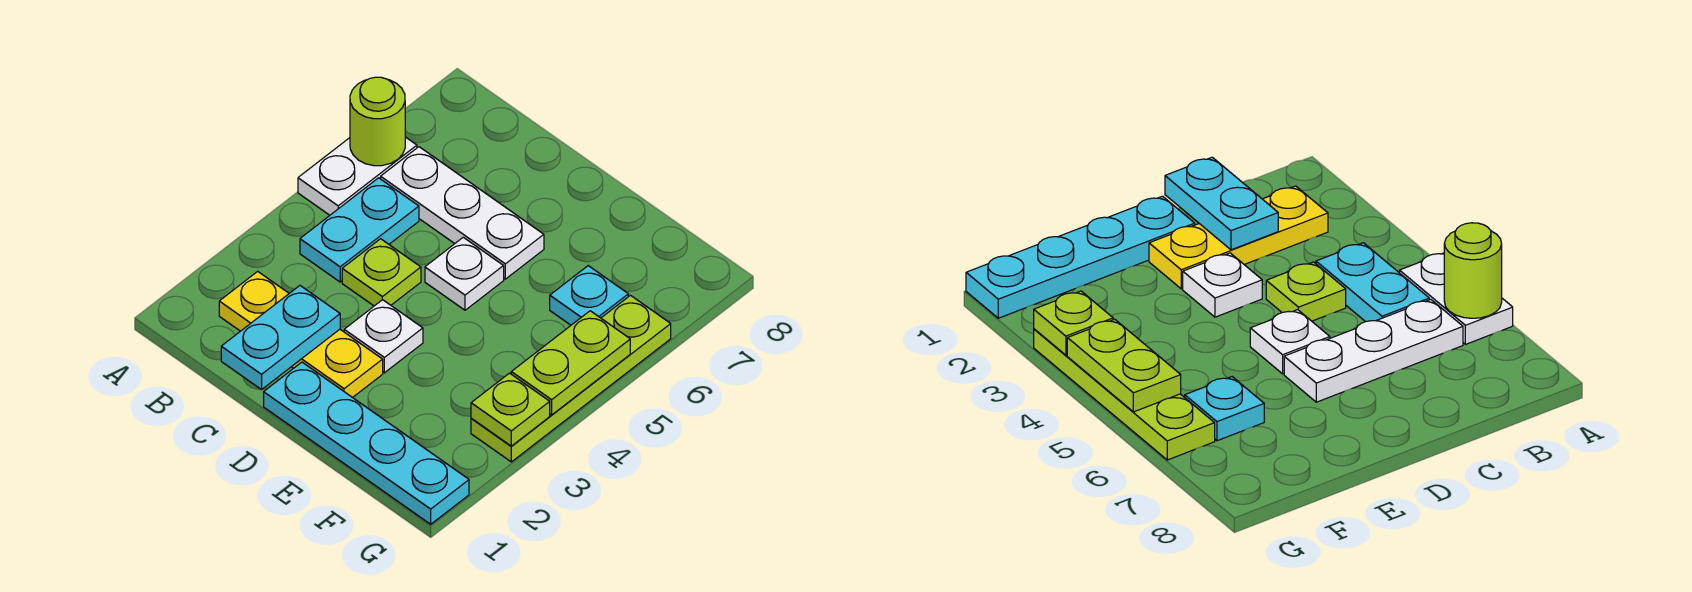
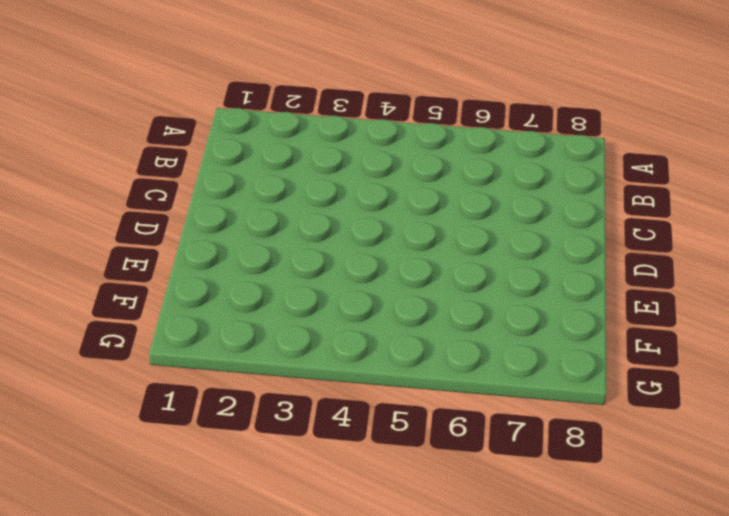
none -> white plate A5:A6 level 1
none -> yellow plate B2:D2 level 1
none -> cyan plate B4:B5 level 1

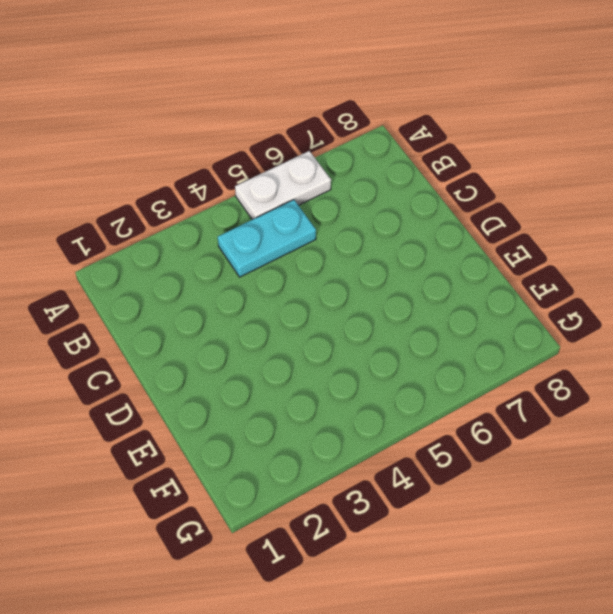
none -> yellow plate B2:D2 level 1
none -> white plate B6:D6 level 1
none -> lime plate C4 level 1

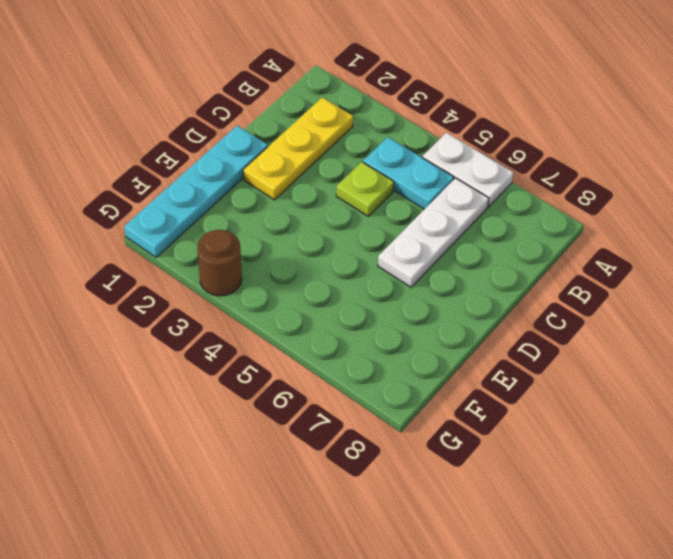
brown round brick G3 level 1 -> lime plate G3:G6 level 1
none -> white plate D3 level 1
none -> white plate D5 level 1
none -> cyan plate F6 level 1

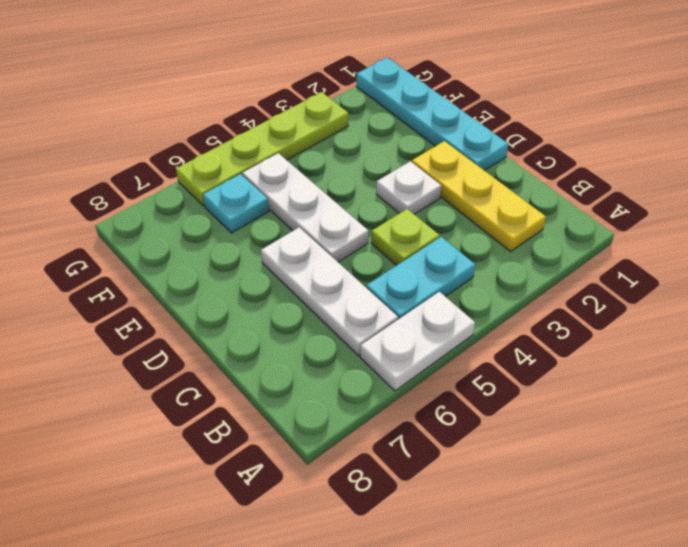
white plate D5:F5 level 1 -> white plate D5 level 1
none -> lime round brick A6 level 2
none -> cyan plate C1:C2 level 2
none -> lime plate G3 level 2

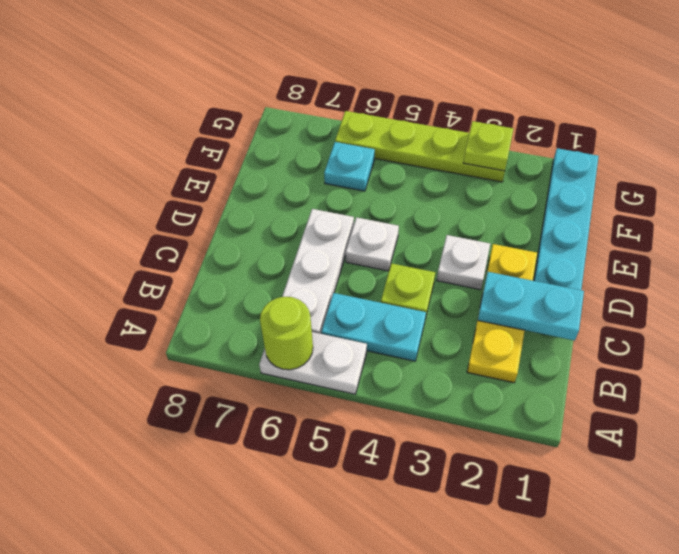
none -> lime plate G4:G5 level 2

